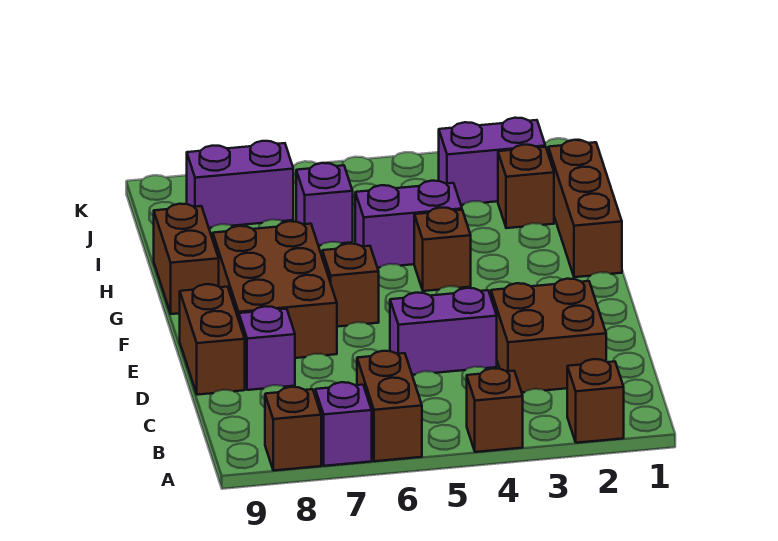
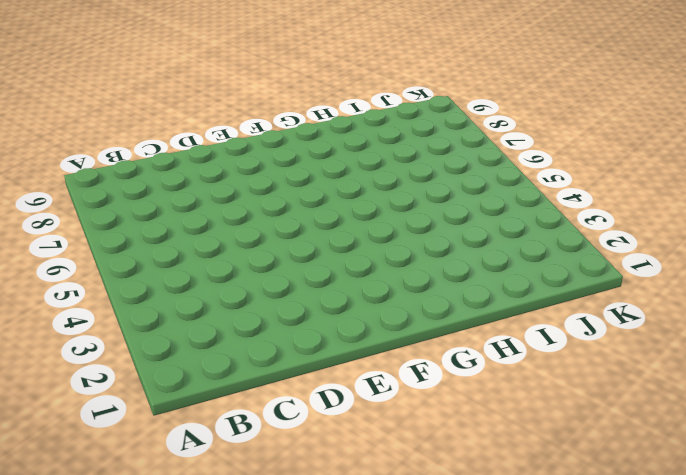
none -> brown brick A2 level 1
none -> brown brick A4 level 1
none -> brown brick A6:B6 level 1

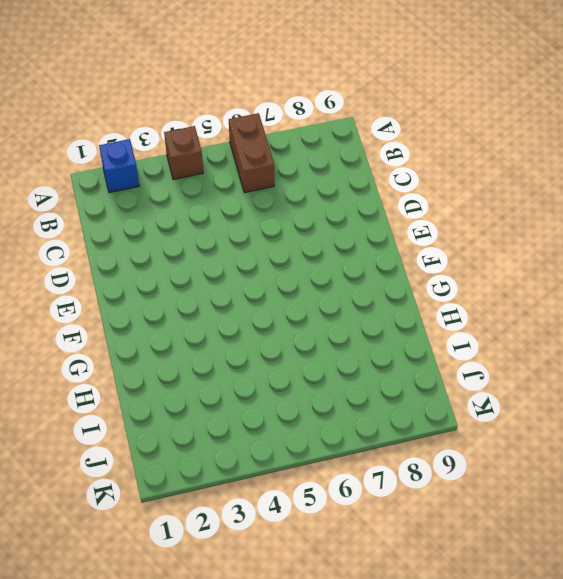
blue brick A2 level 1 -> brown brick A2 level 1
none -> purple brick A7 level 1
none -> brown brick A8 level 1
none -> brown brick C2:D3 level 1

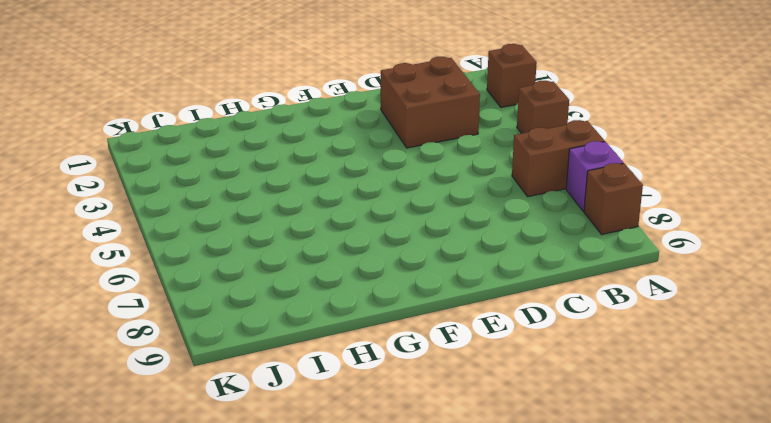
none -> purple brick D4:D5 level 1
none -> purple brick D8 level 1
none -> brown brick D9:E9 level 1

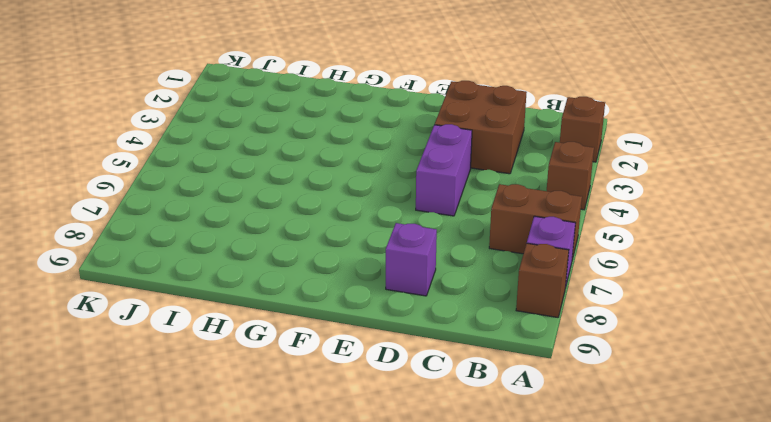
none -> brown brick D9:E9 level 1
none -> brown brick E7:G8 level 1
none -> brown brick F6 level 1

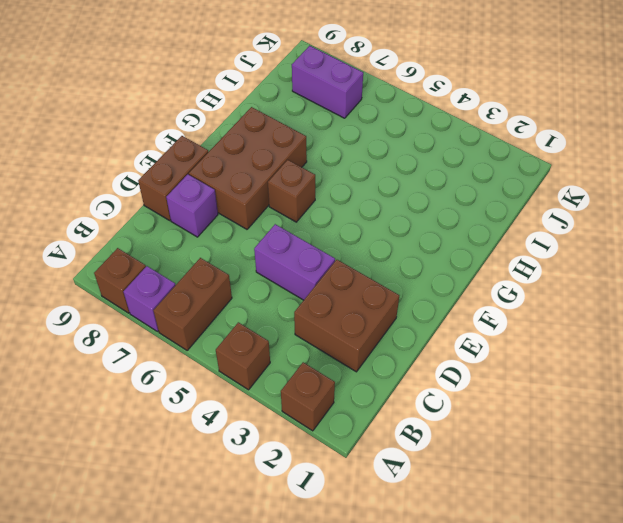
none -> brown brick G1:I1 level 1
none -> brown brick G4 level 1
none -> brown brick G9:H9 level 1

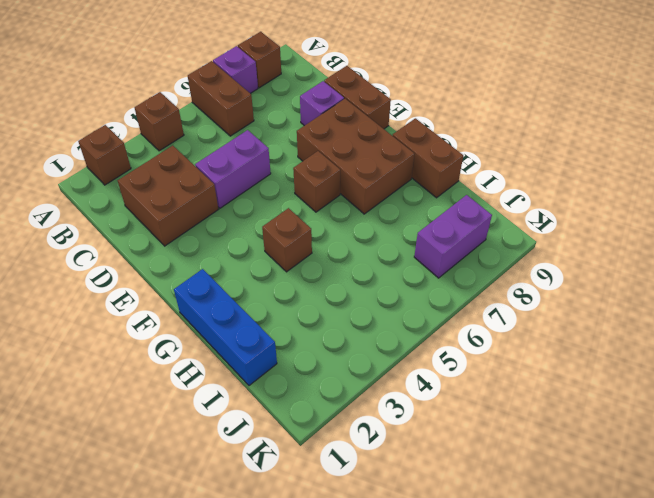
blue brick G1:I1 level 1 -> brown brick G1:I1 level 1
none -> purple brick H4:H5 level 1
none -> brown brick I2 level 1
none -> purple brick I6 level 1

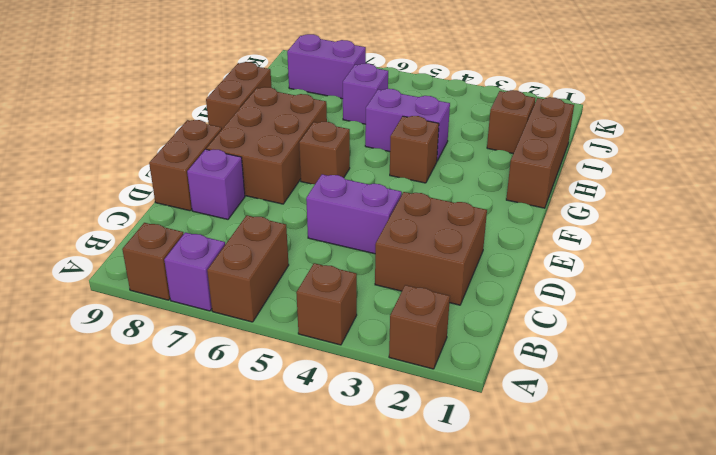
none -> purple brick J2:J3 level 1

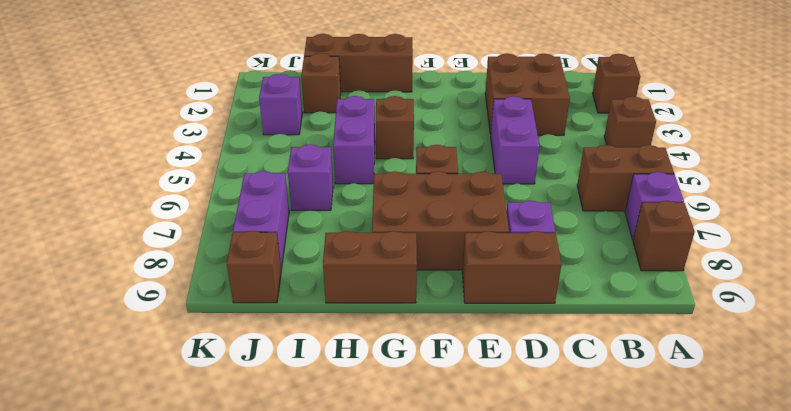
purple brick J3 level 1 -> purple brick J2:J3 level 1
brown brick J9 level 1 -> none

